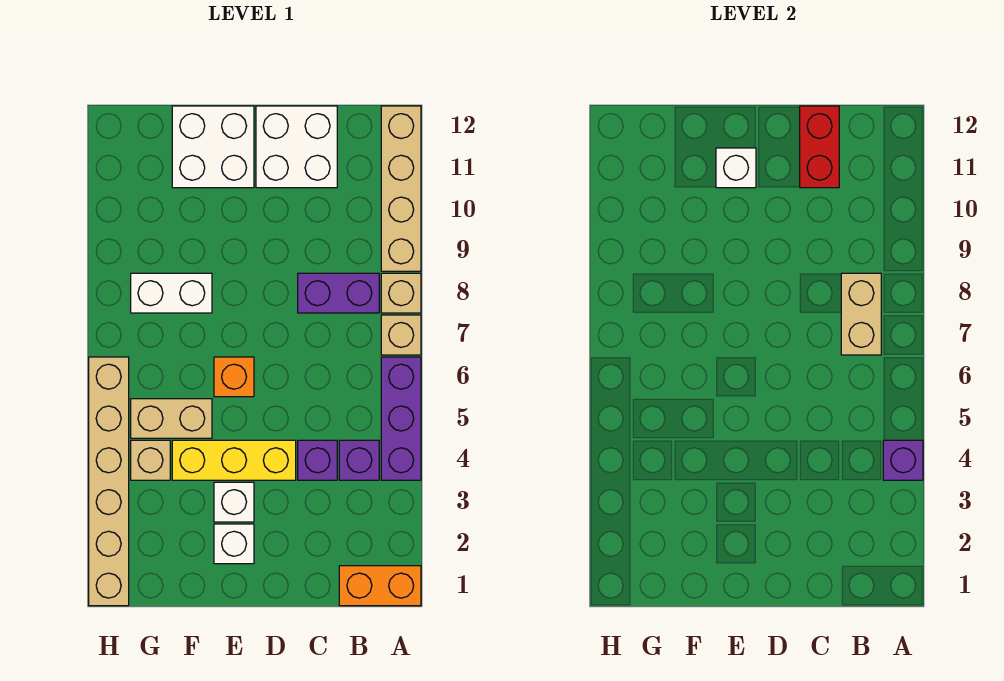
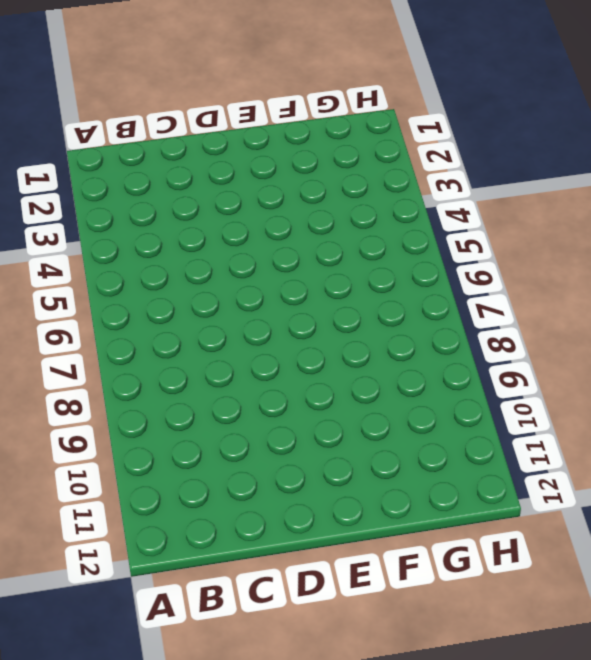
none -> orange brick A1:B1 level 1
none -> purple brick A4:A6 level 1
none -> tan brick A7 level 1

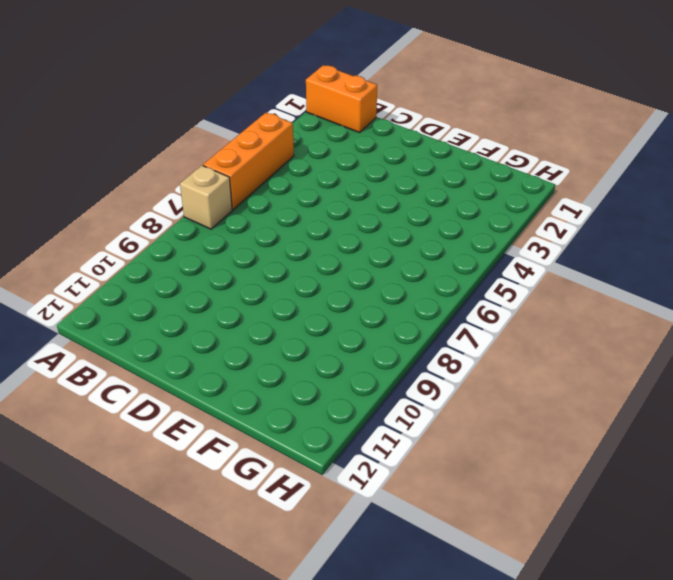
orange brick A4:A6 level 1 -> purple brick A4:A6 level 1
none -> tan brick A8 level 1
none -> tan brick A9:A12 level 1
none -> purple brick B4 level 1

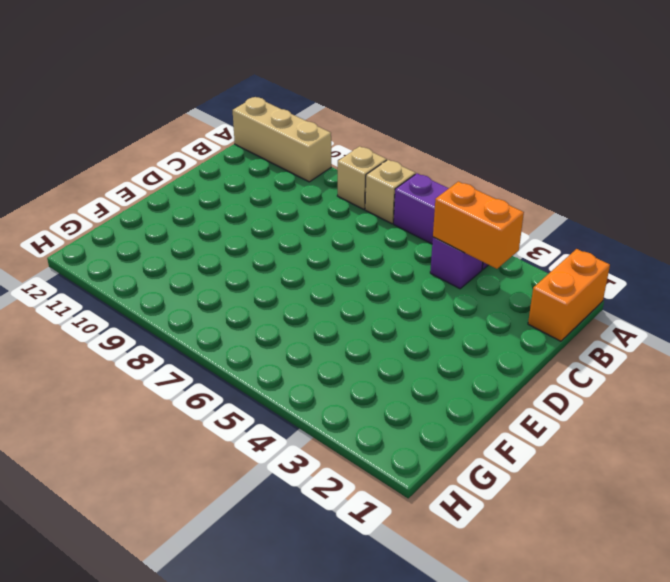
tan brick A10:A12 level 1 -> tan brick A9:A12 level 1
orange brick B3:B4 level 2 -> none
none -> purple brick B8:C8 level 1
none -> purple brick C4 level 1
none -> white brick C11:D12 level 1

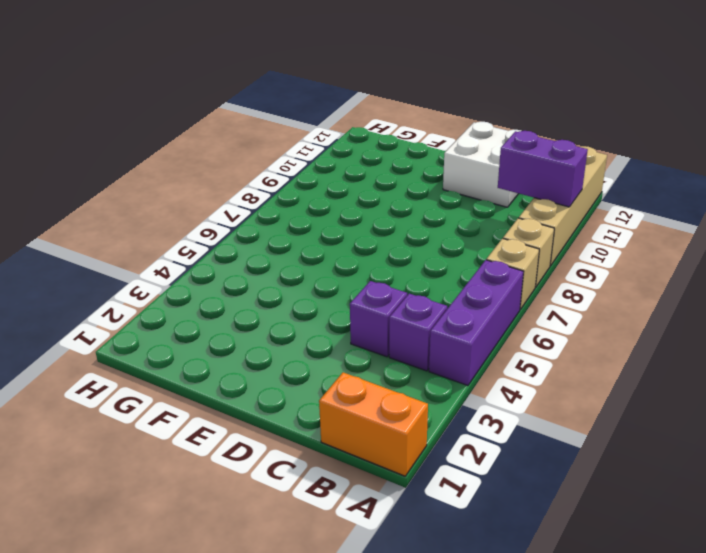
purple brick A10:B10 level 2 -> purple brick B8:C8 level 1
none -> yellow brick D4:F4 level 1
none -> white brick E2 level 1
none -> white brick E3 level 1

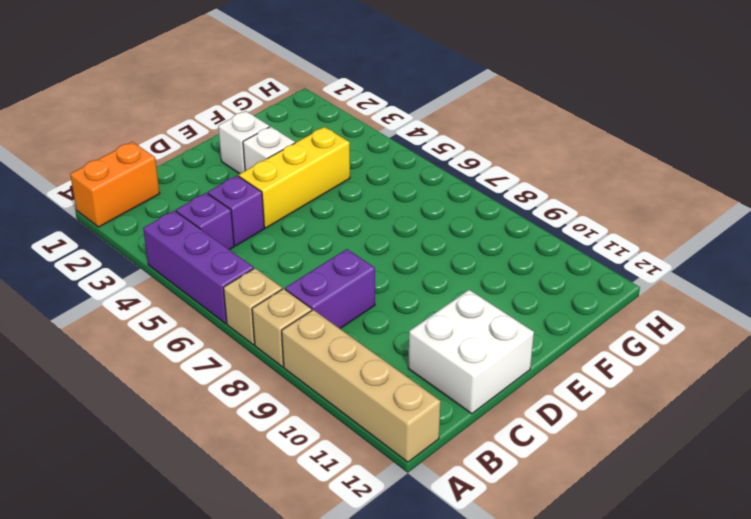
none -> orange brick E6 level 1
none -> white brick E11:F12 level 1
none -> tan brick F5:G5 level 1

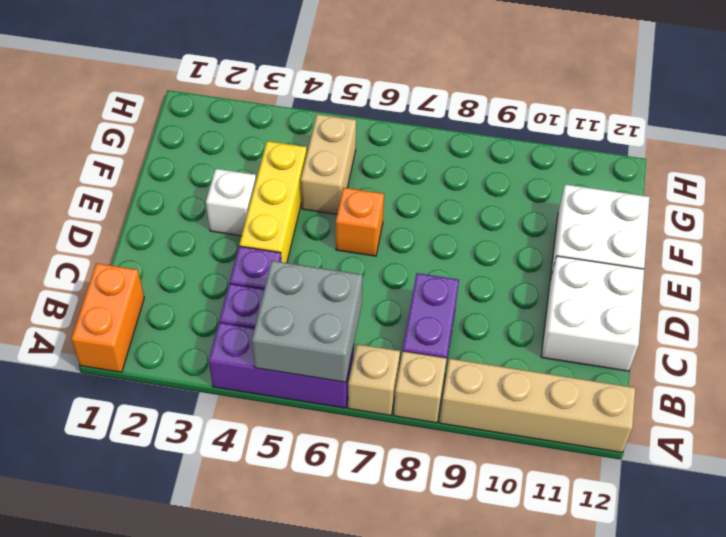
grey brick A5:B6 level 2 -> none
none -> white brick E2 level 1
none -> white brick F8:G8 level 1
none -> tan brick G4 level 1

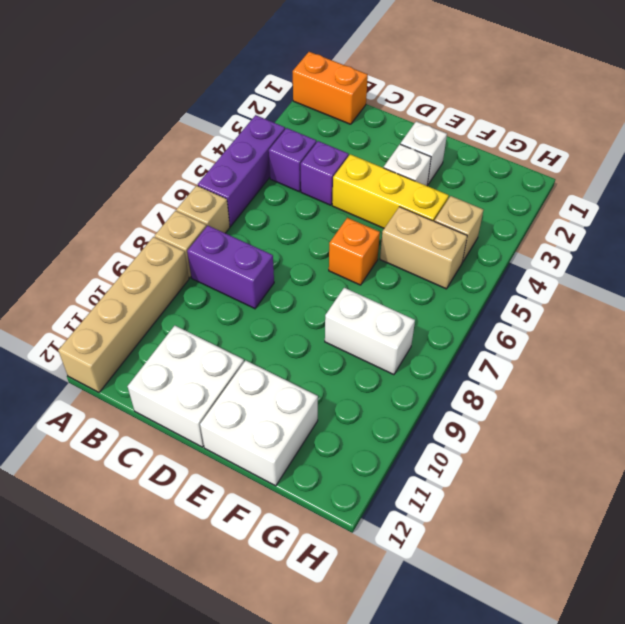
none -> tan brick H1:H6 level 1
none -> purple brick A4 level 2
none -> tan brick B7:B8 level 2

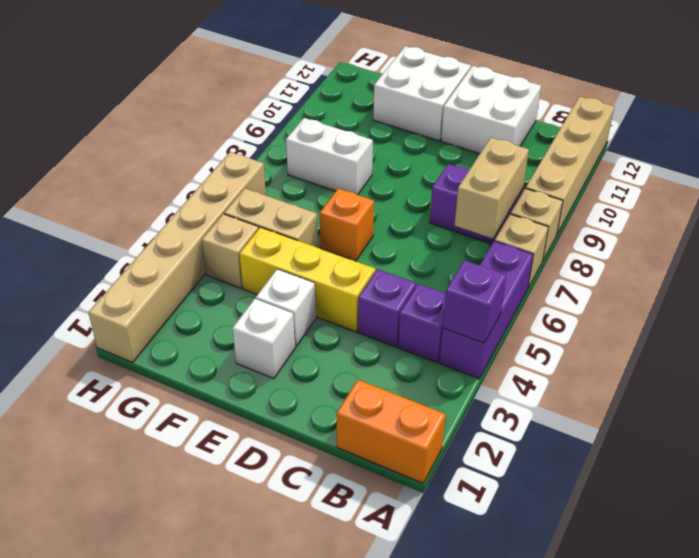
none -> red brick C11:C12 level 2
none -> white brick E11 level 2

